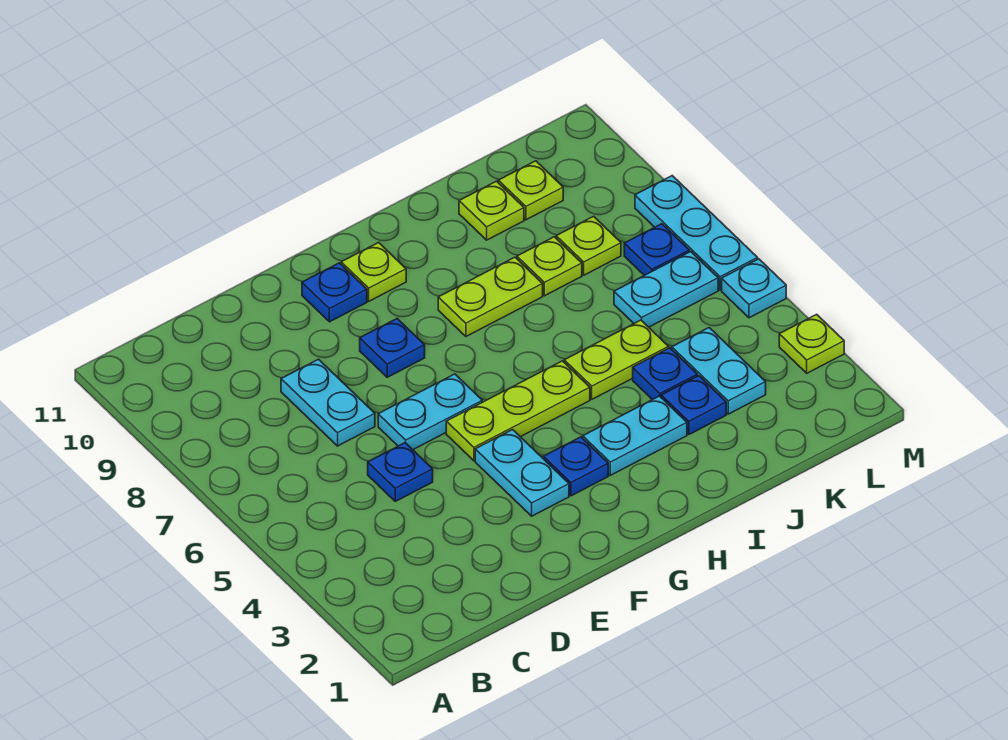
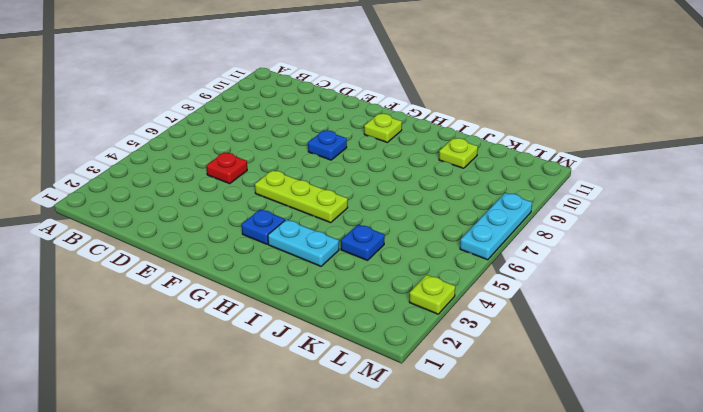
red plate D5 level 1 -> blue plate D5 level 1
none -> cyan plate D7:D8 level 1
none -> cyan plate E6:F6 level 1
none -> cyan plate F3:F4 level 1

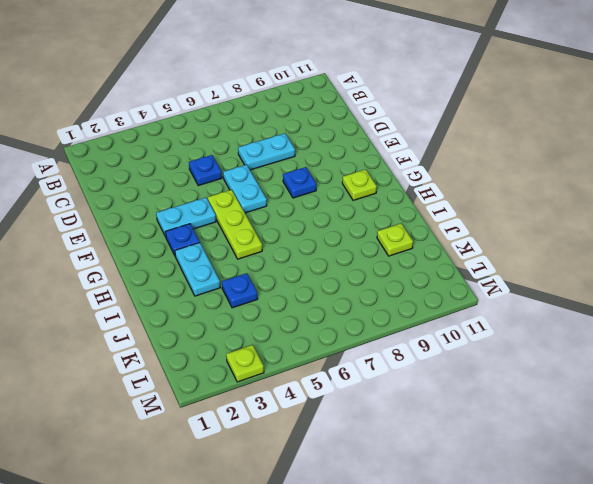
none -> blue plate F10 level 1
none -> lime plate H8:I8 level 1
none -> lime plate I5:J5 level 1

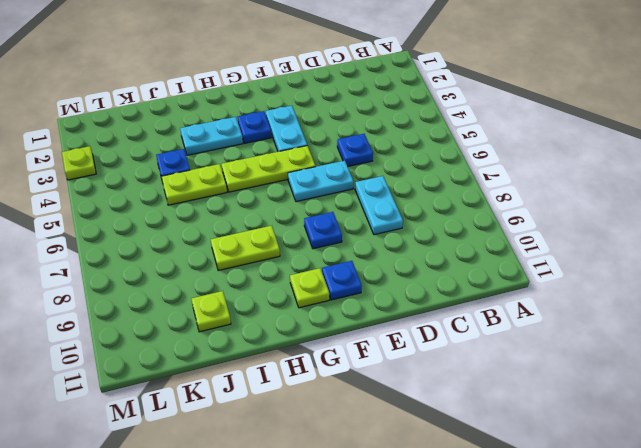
none -> blue plate J3 level 1
none -> lime plate J8 level 1
none -> cyan plate K3:K4 level 1

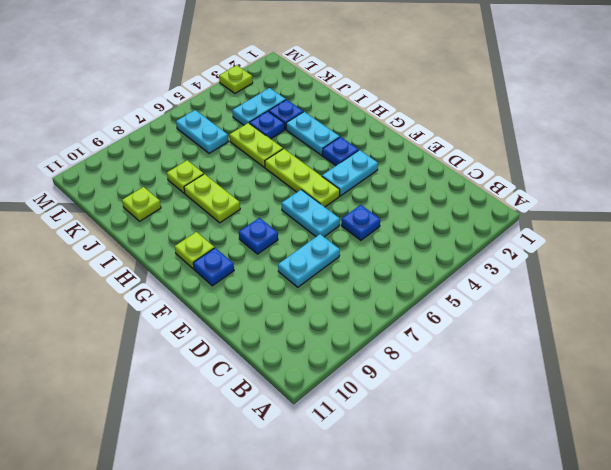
none -> lime plate K8 level 1
none -> lime plate K10 level 1
none -> blue plate L7 level 1

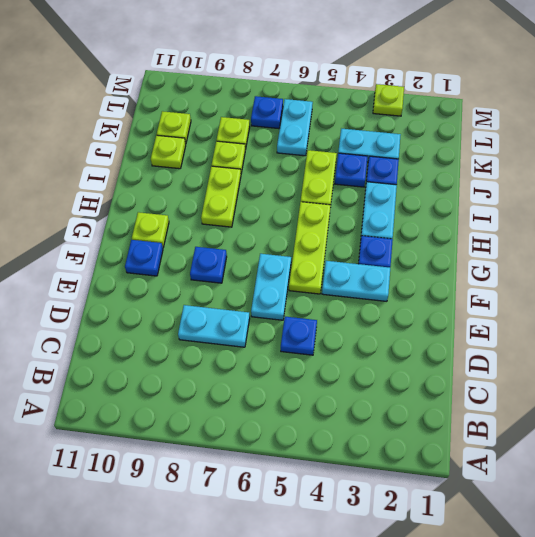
none -> cyan plate M5 level 1
none -> cyan plate M6:M8 level 1

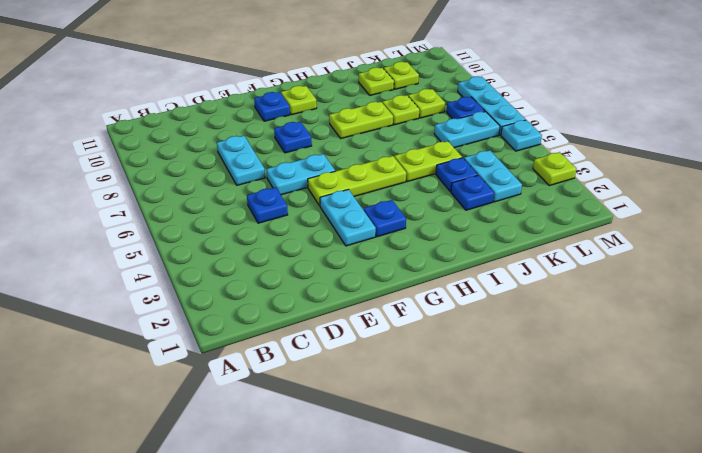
none -> cyan plate H3:I3 level 1

